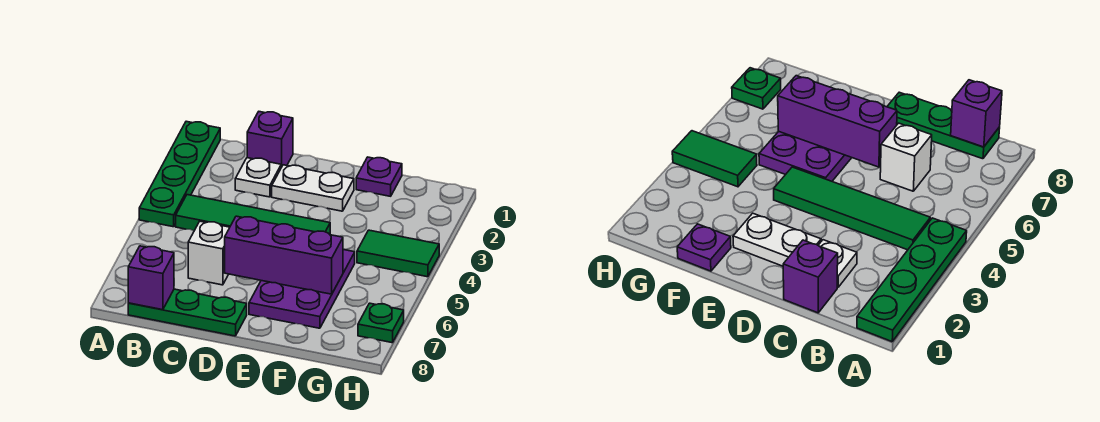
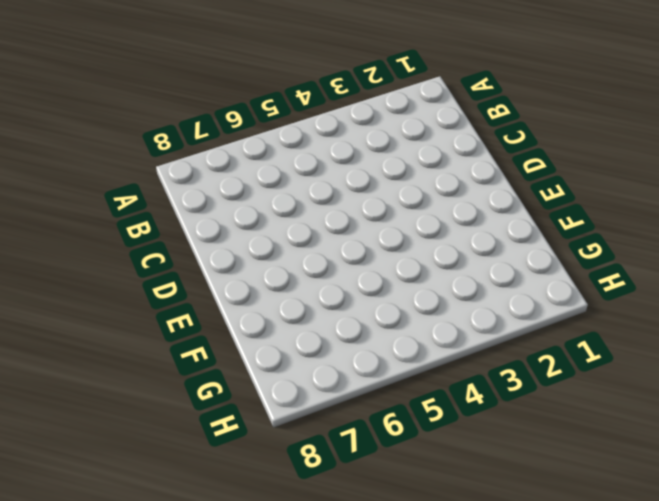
none -> green plate A1:A4 level 1
none -> green tile B4:E4 level 1
none -> green plate B8:D8 level 1

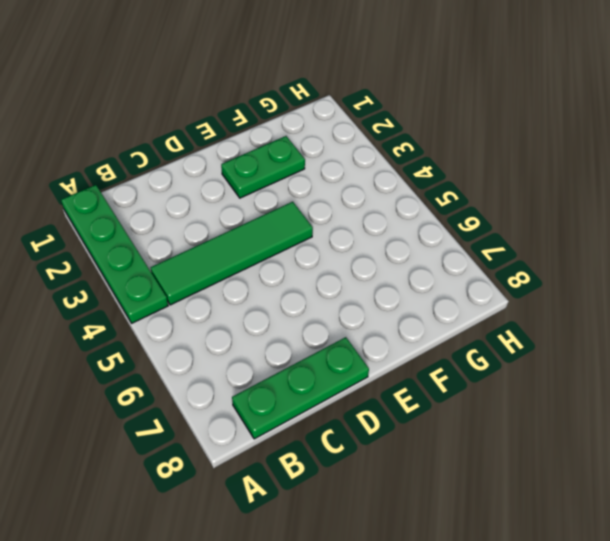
green plate E2:F2 level 1 -> white plate D2:E2 level 1
none -> purple brick C1 level 1
none -> white plate C2 level 1
none -> white brick C6 level 1

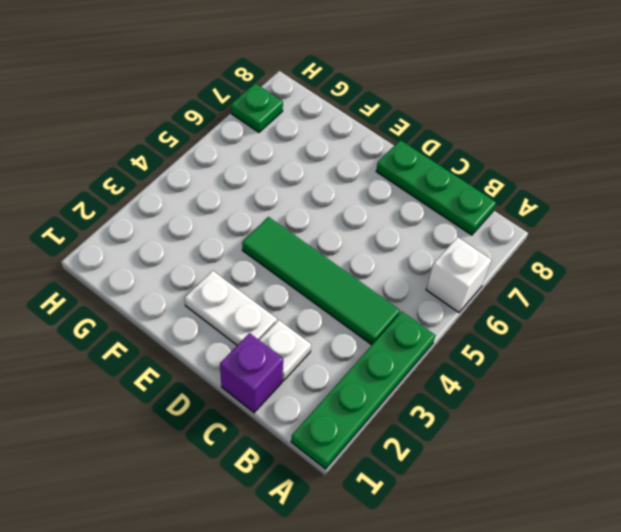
white brick A6 level 1 -> white brick C6 level 1
none -> purple plate E5:F7 level 1
none -> purple plate F1 level 1
none -> green tile G4:H4 level 1

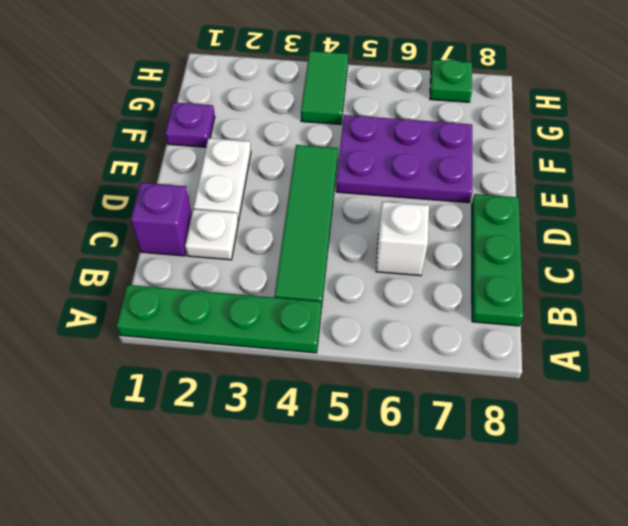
none -> purple brick B8 level 2
none -> purple brick D6:F6 level 2

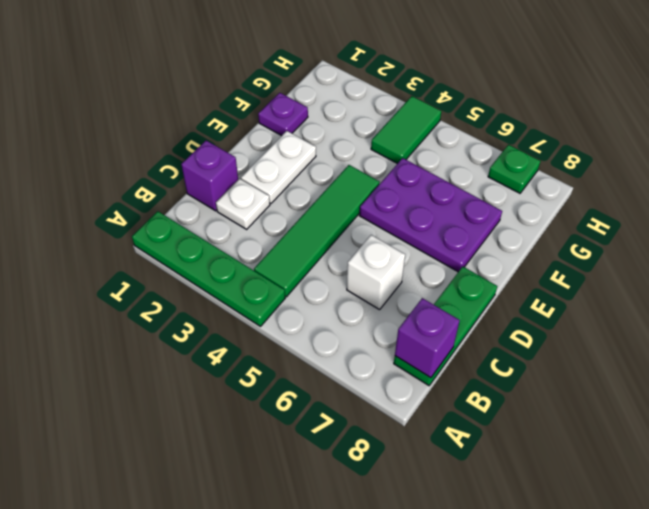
none -> purple brick D6:F6 level 2

